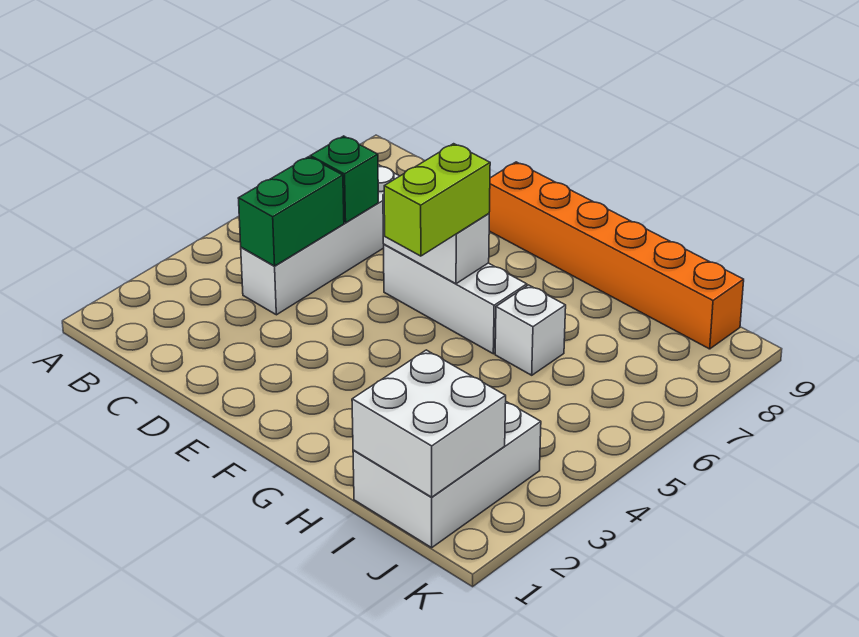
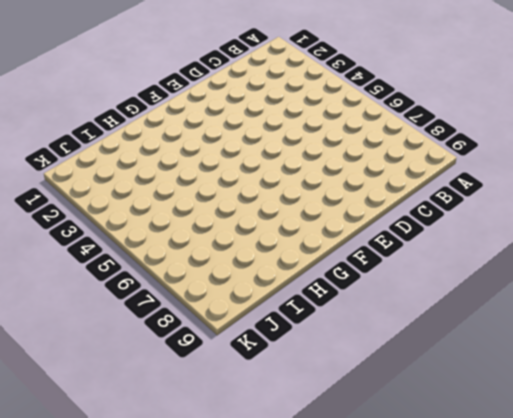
none -> white brick C4:C7 level 1
none -> white brick E6:G6 level 1

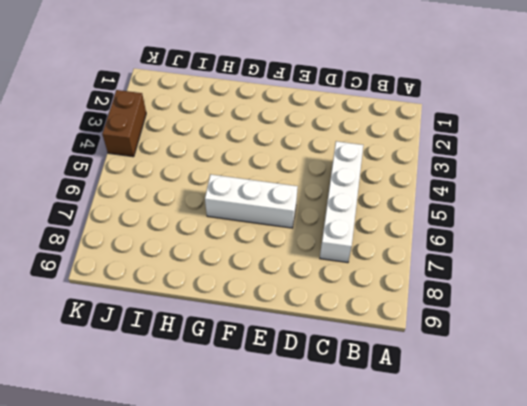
brown brick K3:K4 level 1 -> none
none -> orange brick E9:J9 level 1
none -> white brick H6 level 1

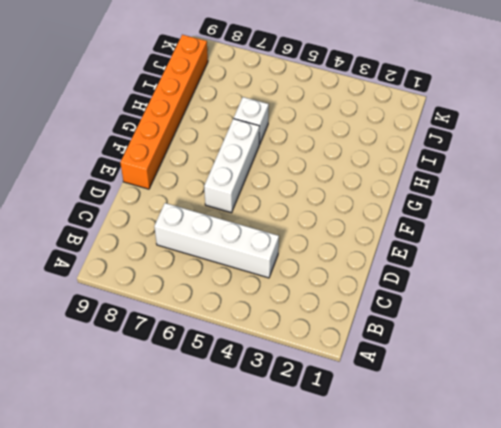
none -> white brick I1:J3 level 1
none -> green brick C4:C5 level 2

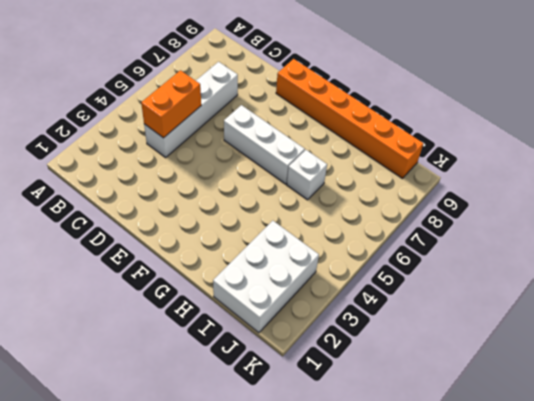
orange brick C4:C5 level 2 -> green brick C4:C5 level 2
none -> green brick C6 level 2
none -> white brick E6:F6 level 2

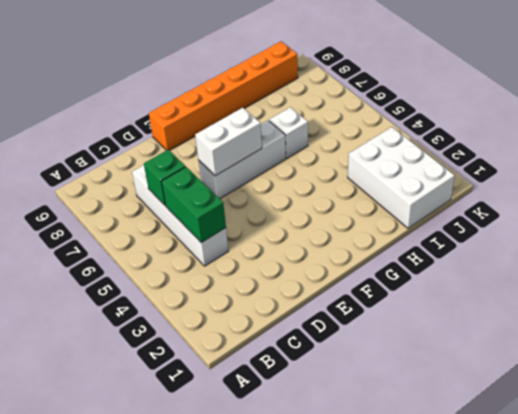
none -> white brick I1:J2 level 2
none -> lime brick F5:F6 level 3

